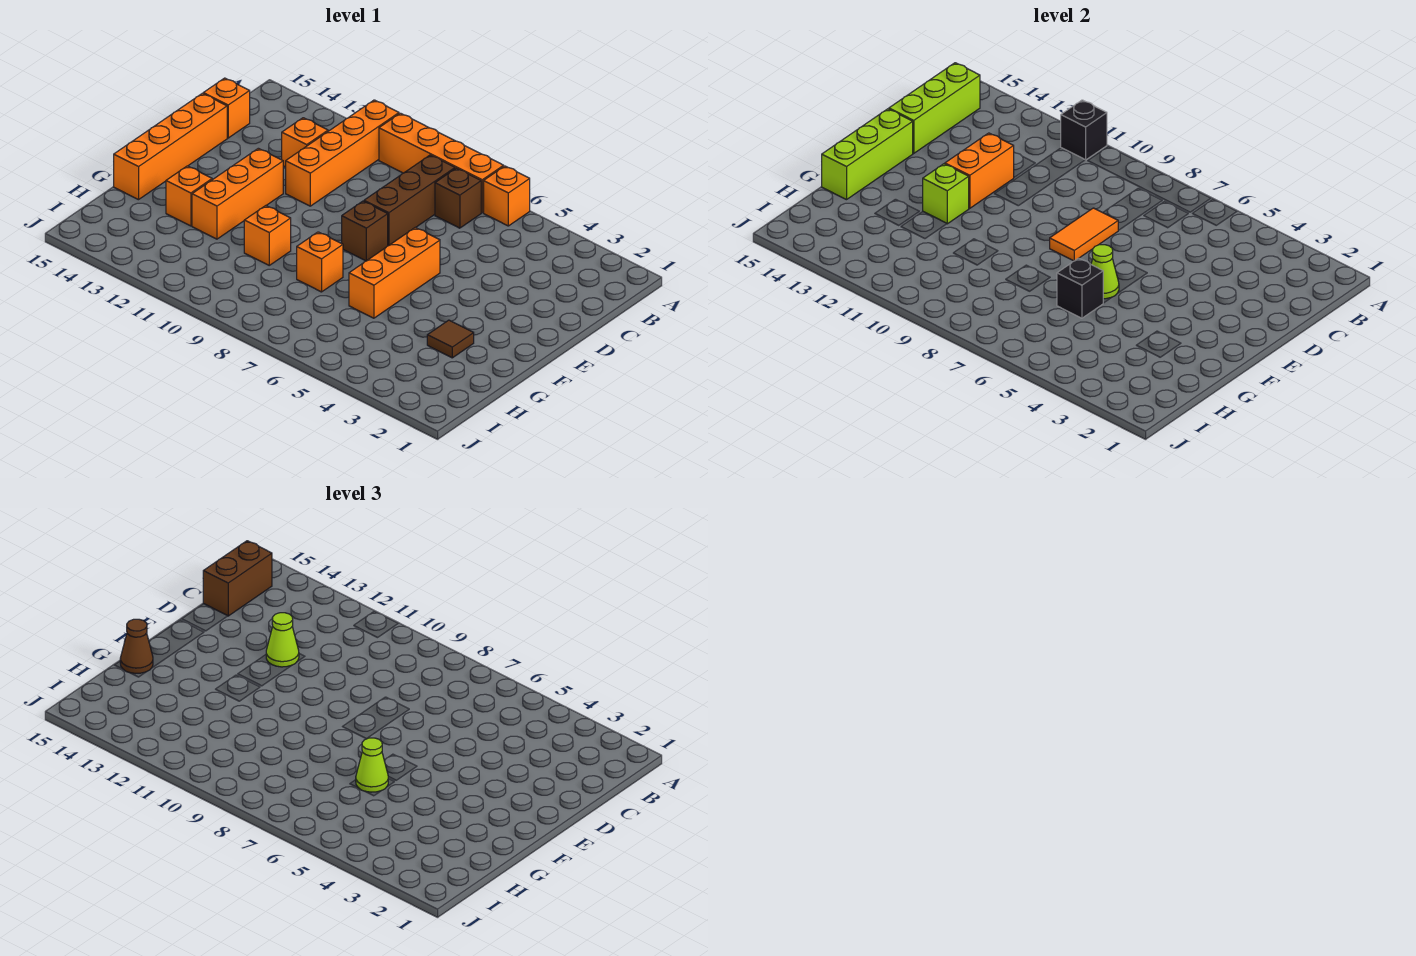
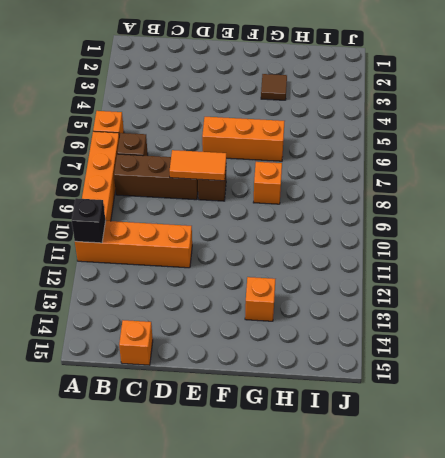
none -> orange brick C12 level 1
none -> orange brick D15:G15 level 1
none -> orange brick E12:G12 level 1

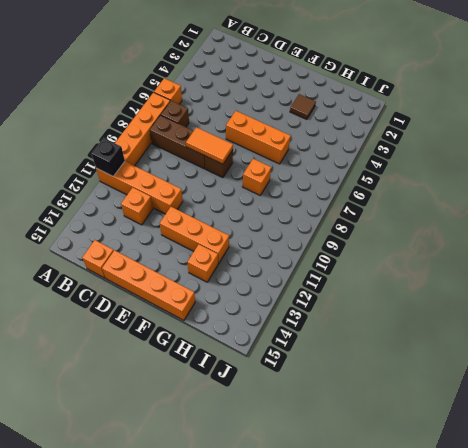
none -> orange brick G10 level 1
none -> lime brick B15:D15 level 2
none -> orange brick D12:E12 level 2

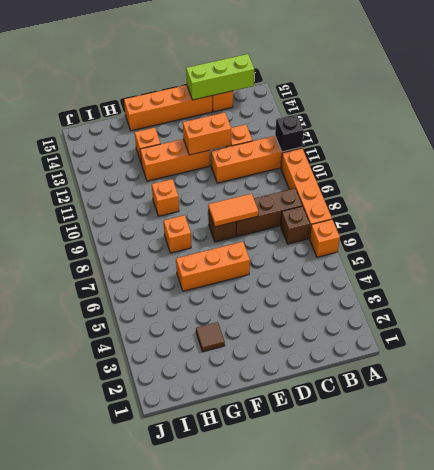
none -> lime brick E15:G15 level 2
none -> lime cone F6 level 2
none -> lime brick F12 level 2

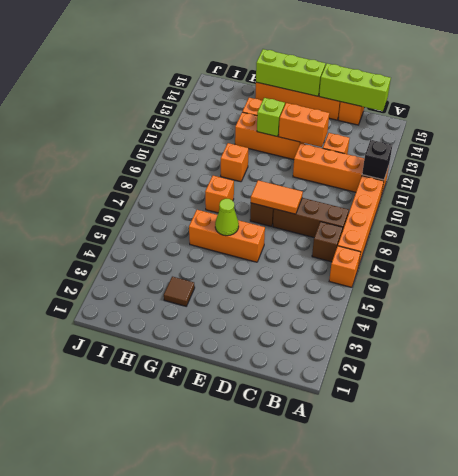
none -> black brick G6 level 2
none -> brown brick B15:C15 level 3
none -> lime cone D12 level 3

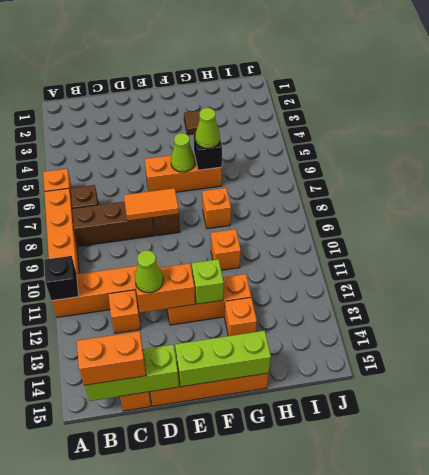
orange brick B15:C15 level 3 -> brown brick B15:C15 level 3
none -> brown cone G15 level 3

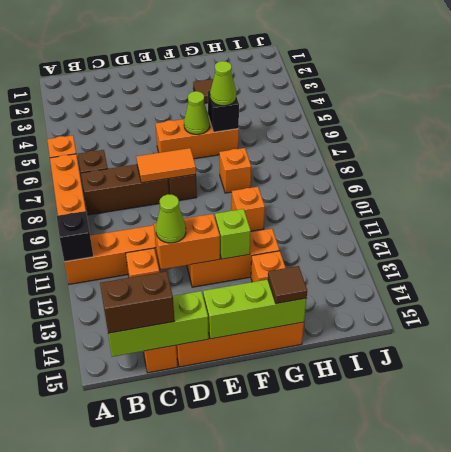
brown tile G15 level 3 -> brown cone G15 level 3

